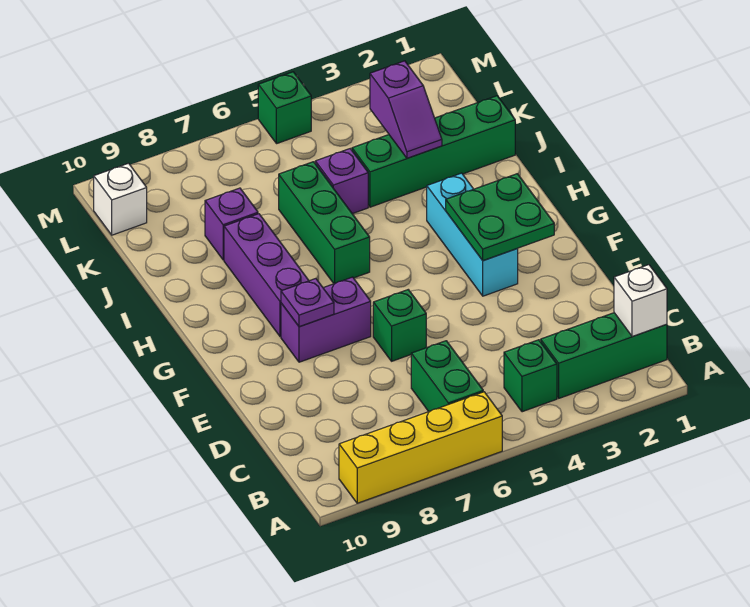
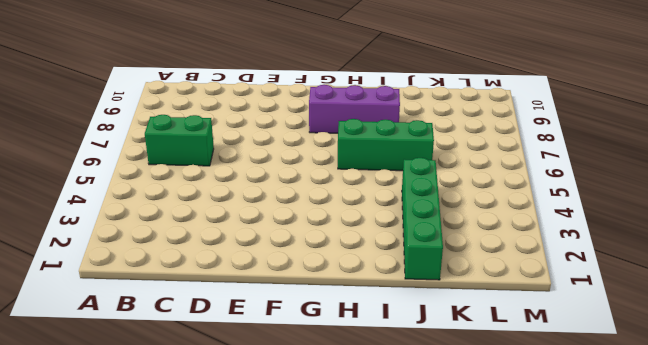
none -> yellow brick A6:A9 level 1
none -> green brick B1:B3 level 1
none -> green brick B4 level 1

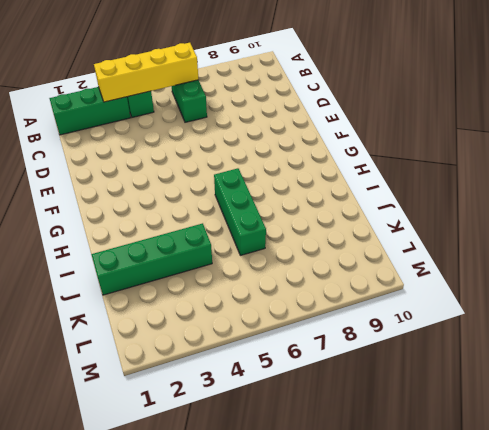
yellow brick B3:B6 level 2 -> yellow brick A6:A9 level 1
none -> green brick E6 level 1
none -> cyan brick F3:H3 level 1
none -> purple brick F7:F8 level 1

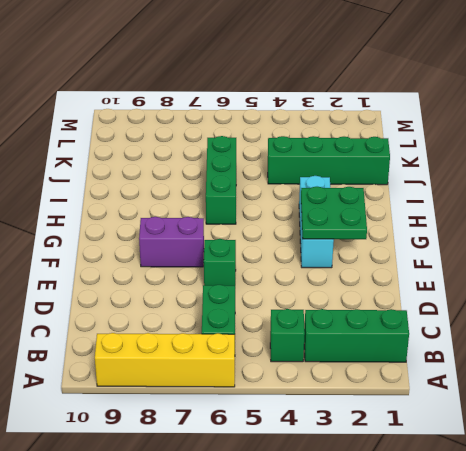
none -> purple brick G8:I8 level 1
none -> purple brick J5 level 1
none -> purple brick J8 level 1

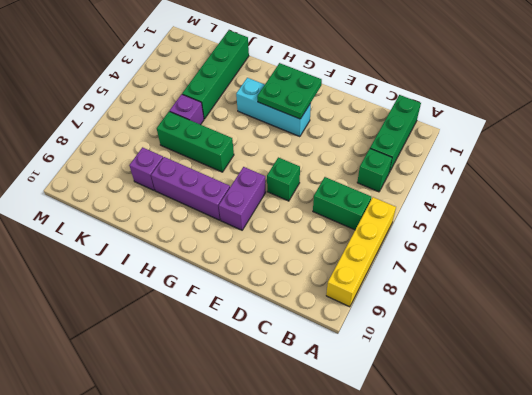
none -> white brick L10 level 1
none -> green brick M5 level 1
none -> white brick B1 level 2

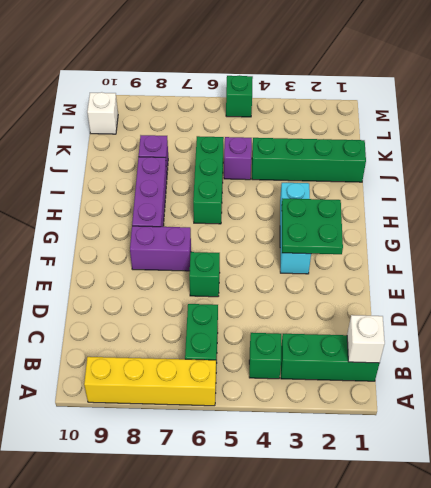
none -> purple plate F8 level 2
none -> purple slope J3:K3 level 2 top K

